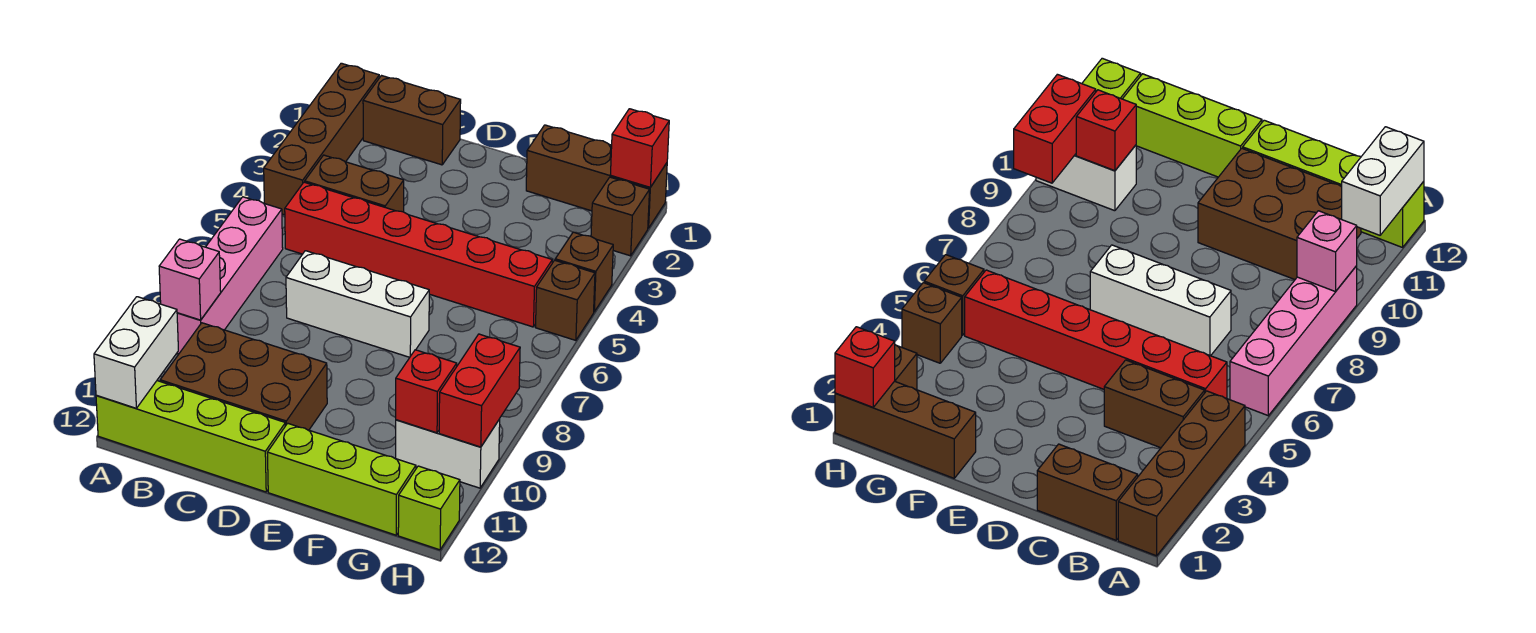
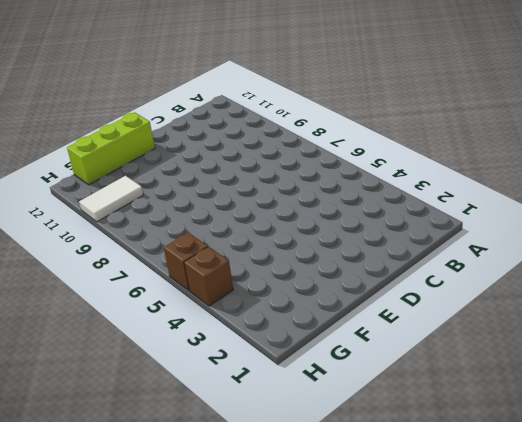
white tile G10:H10 level 1 -> white brick G10:H10 level 1
none -> brown brick A1:A4 level 1
none -> pink brick A6:A9 level 1
none -> lime brick A12:D12 level 1

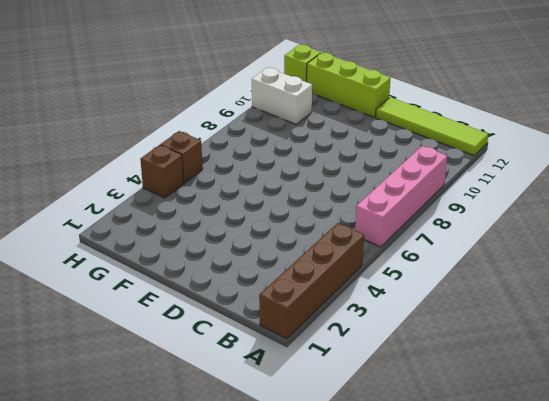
lime tile A12:D12 level 1 -> lime brick A12:D12 level 1
none -> brown brick B1:C1 level 1
none -> brown brick B4:C4 level 1
none -> red brick B5:G5 level 1

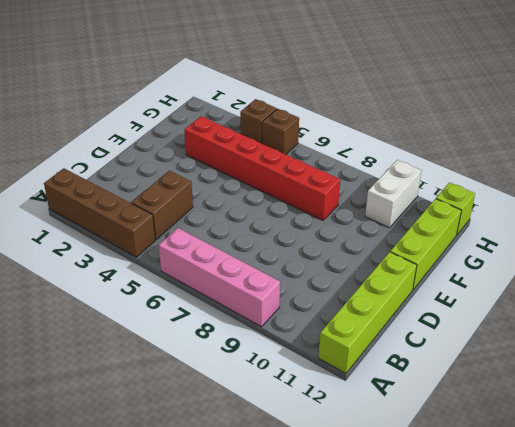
red brick F3:F8 level 1 -> red brick B5:G5 level 1
none -> brown brick B1:C1 level 1
none -> brown brick B10:D11 level 1
none -> white brick C7:E7 level 1

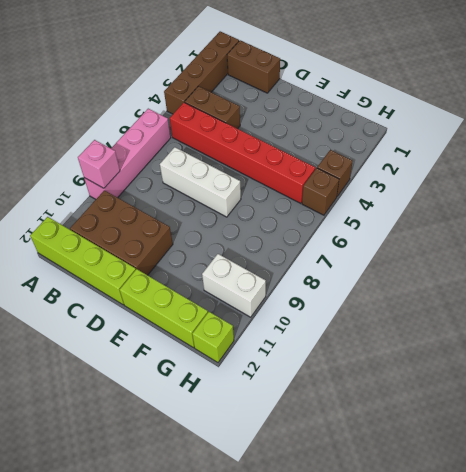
none -> brown brick F1:H1 level 1
none -> brown brick H2 level 1
none -> white brick A11:A12 level 2

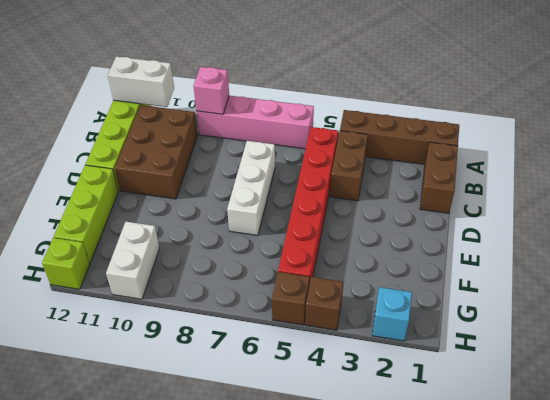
cyan brick H2 level 1 -> brown brick H2 level 1
none -> brown brick F1:H1 level 1
none -> red brick G10 level 2
none -> red brick H1 level 2

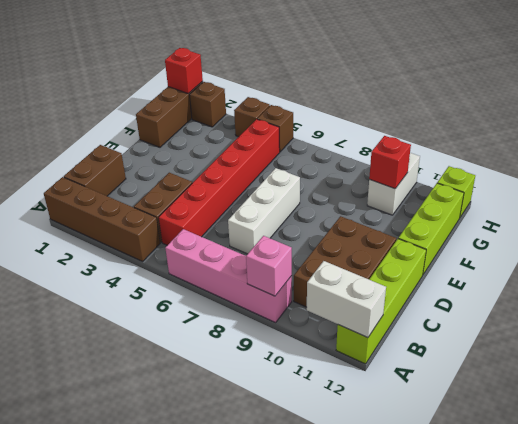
none -> red brick H9:H10 level 2

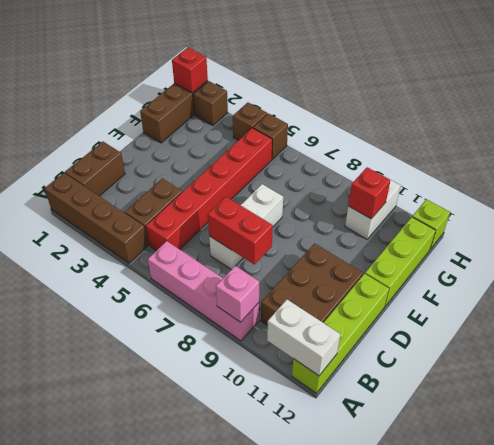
red brick C7:C8 level 2 -> red brick H9:H10 level 2

